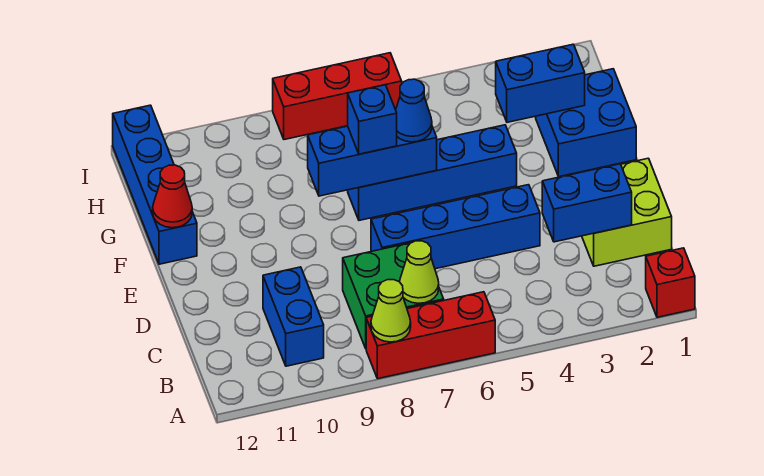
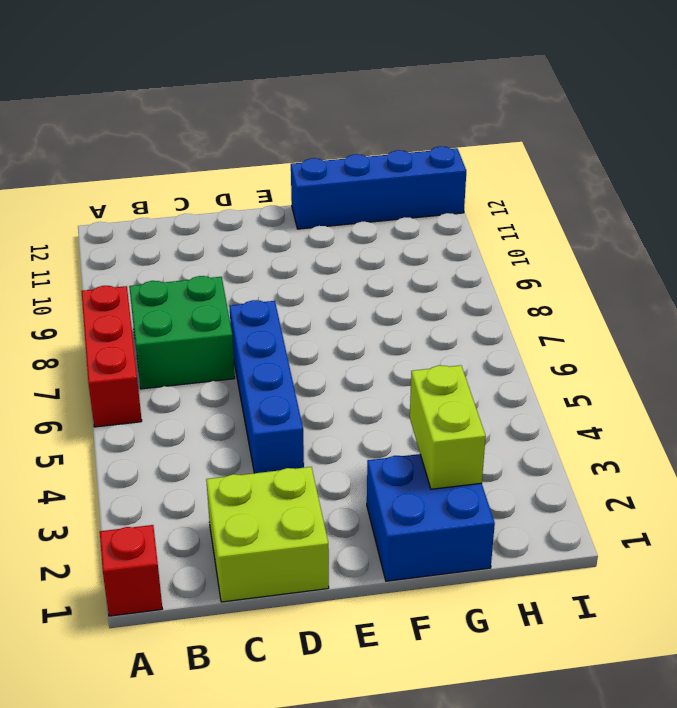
lime brick G2:G3 level 2 -> blue brick G2:G3 level 2
none -> blue brick B10:C10 level 1
none -> blue brick F4:F7 level 1
none -> red brick I6:I8 level 1

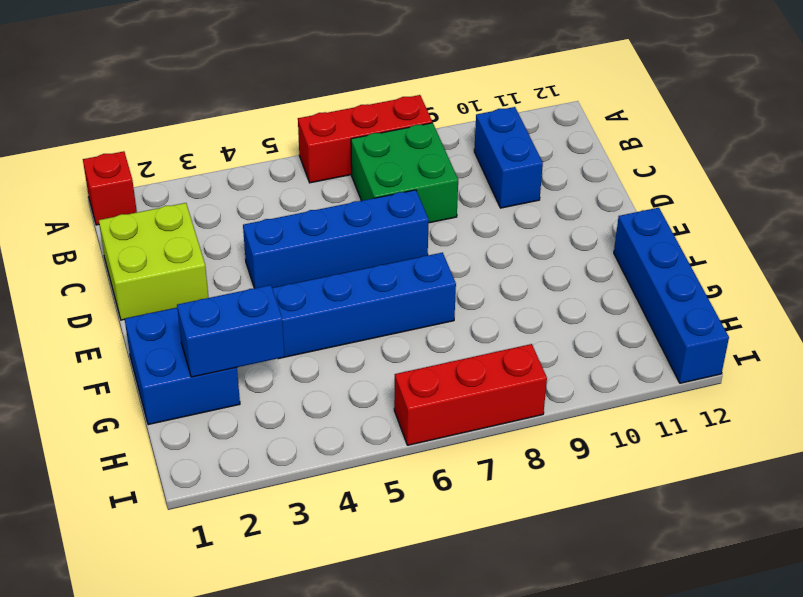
none -> lime cone A8 level 2
none -> lime cone B7 level 2
none -> blue brick C2:C3 level 2

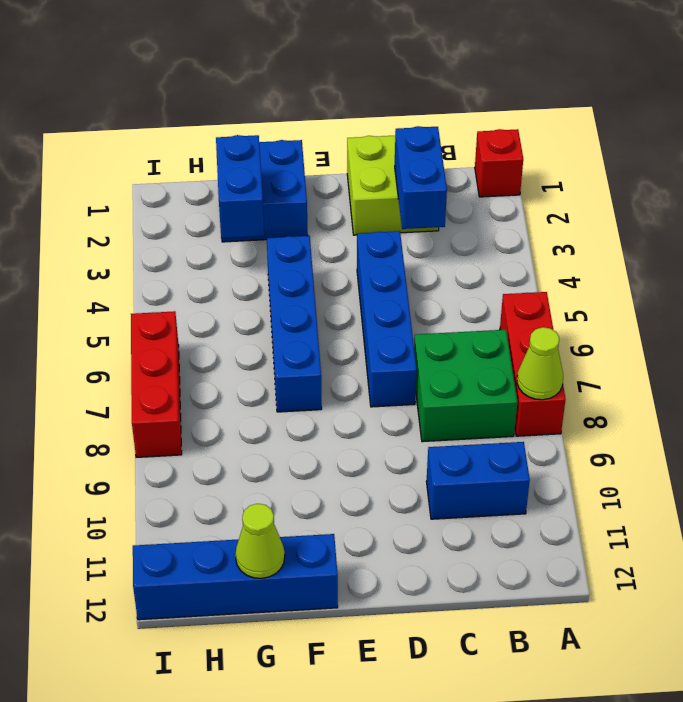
lime cone G12 level 2 -> lime cone B7 level 2
none -> blue brick F6:F8 level 2
none -> red cone F12 level 2
none -> blue cone F6 level 3

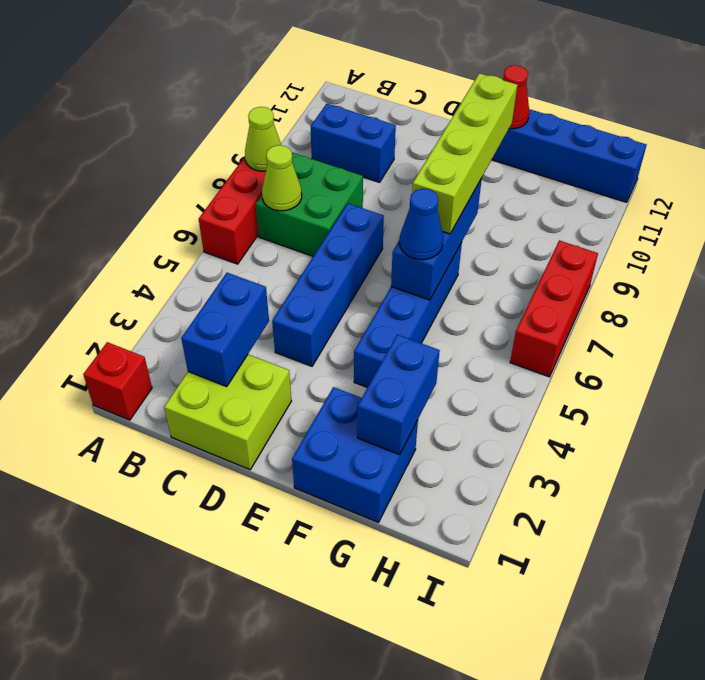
lime brick F7:F10 level 3 -> blue brick F7 level 3

